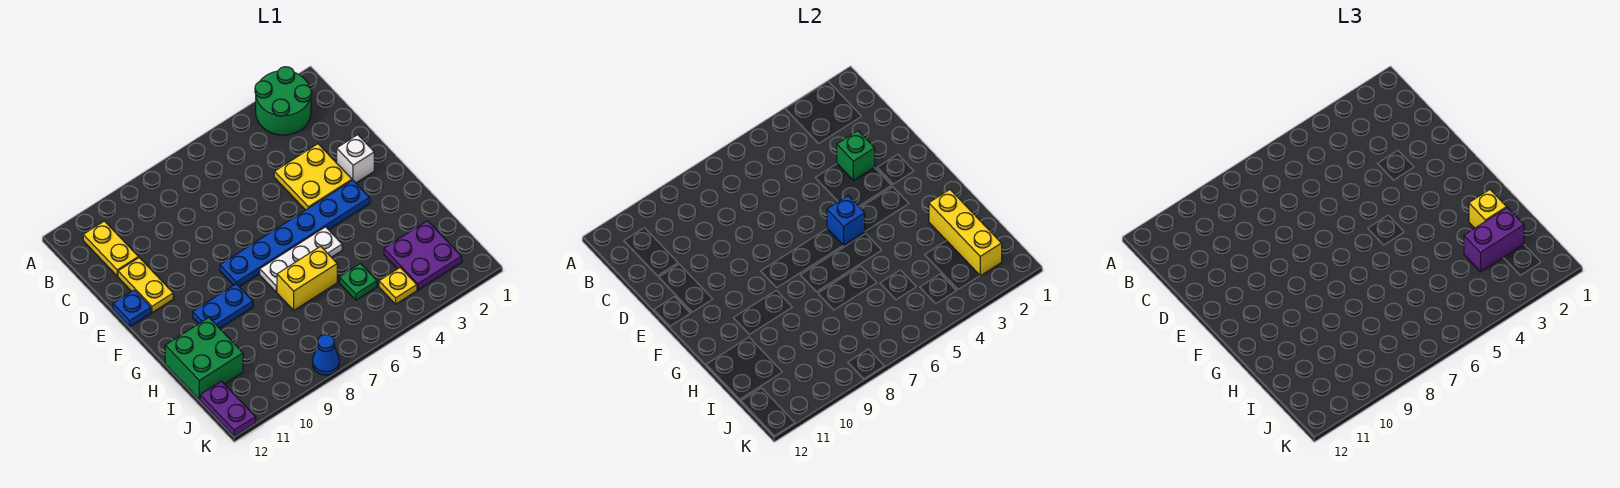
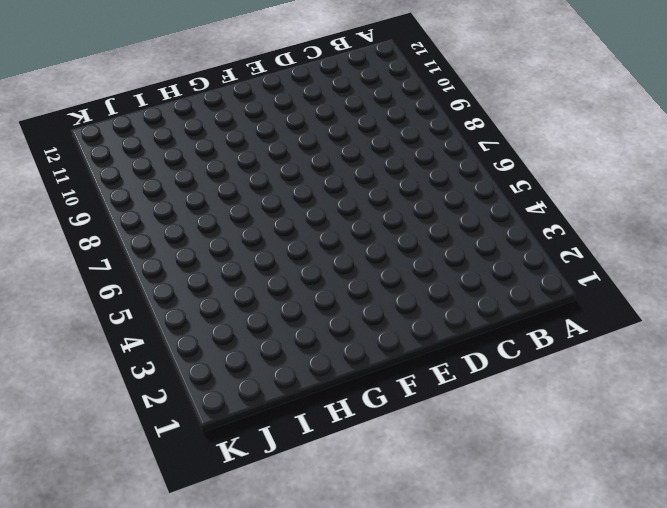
none -> green round brick A2:B3 level 1
none -> yellow plate B11:C11 level 1
none -> yellow plate D3:E4 level 1

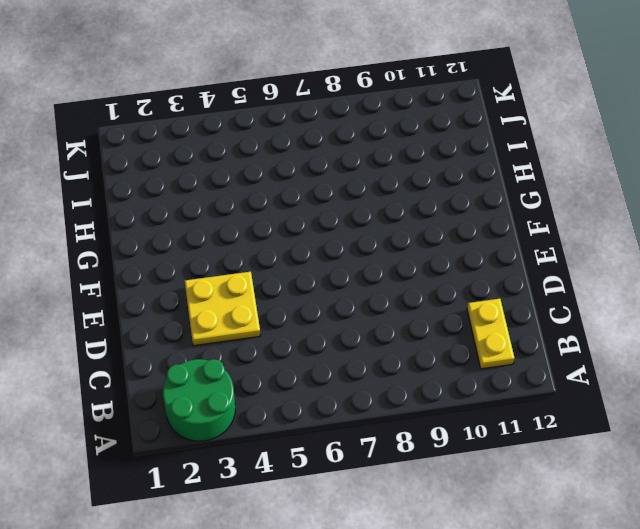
none -> yellow plate D11:E11 level 1
none -> white brick E2 level 1
none -> blue plate E12 level 1

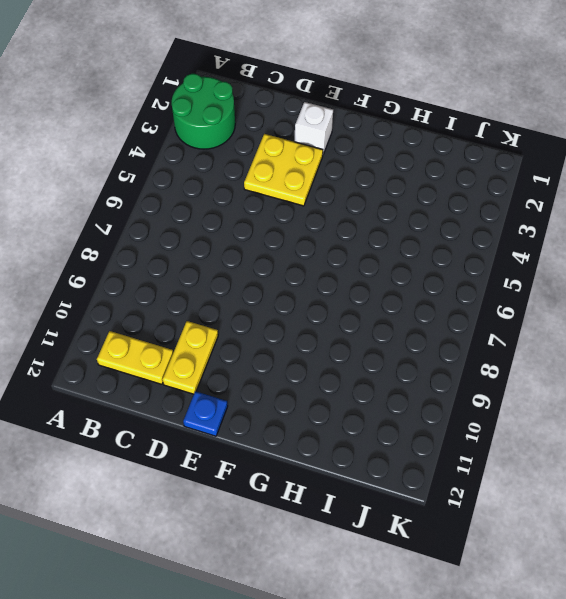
yellow plate D10:D11 level 1 -> yellow plate D11:E11 level 1
none -> blue plate F3:F8 level 1
none -> white plate G5:G7 level 1
none -> blue plate G9:G10 level 1

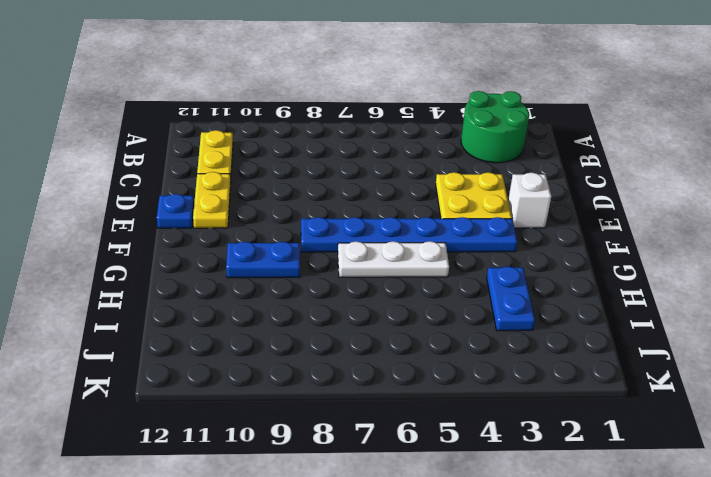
blue plate H3:I3 level 1 -> purple plate I2:J3 level 1
none -> yellow brick H6:H7 level 1
none -> green brick H11:I12 level 1
none -> green plate I5 level 1

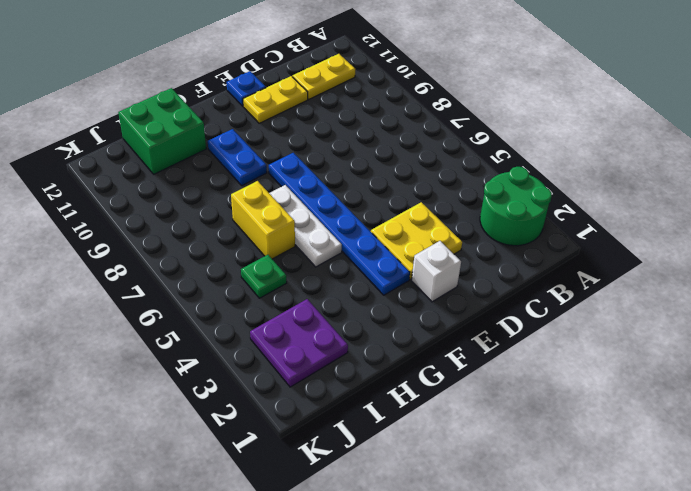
none -> yellow plate J4 level 1
none -> purple plate J12:K12 level 1
none -> blue cone K8 level 1

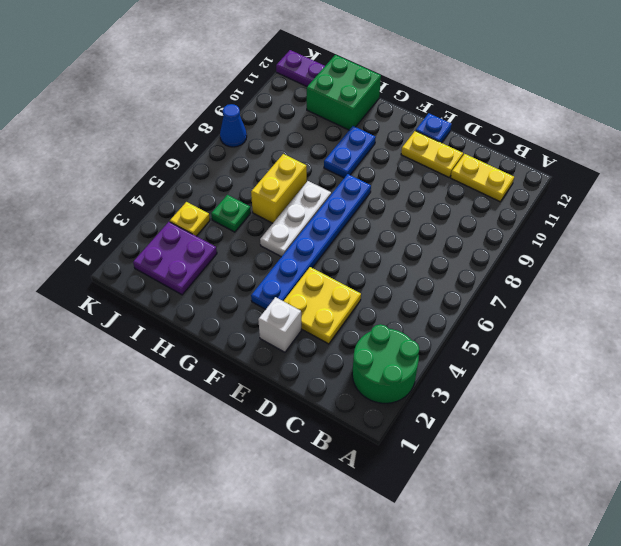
none -> green brick D3 level 2
none -> blue brick F5 level 2
none -> yellow brick H2:J2 level 2

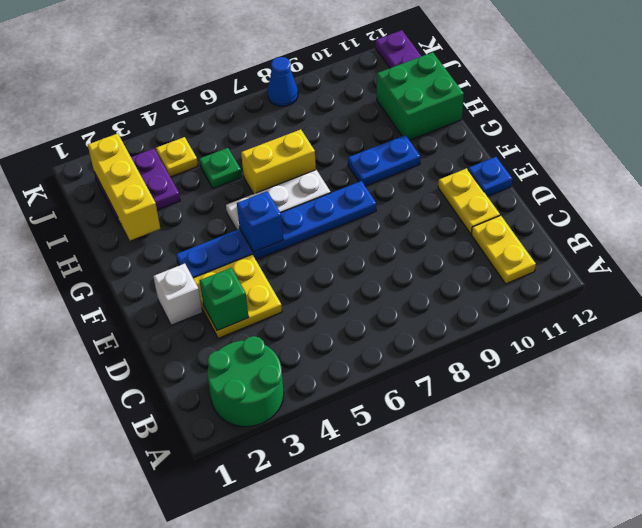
none -> yellow brick H2 level 3
none -> purple brick I2:I3 level 3

